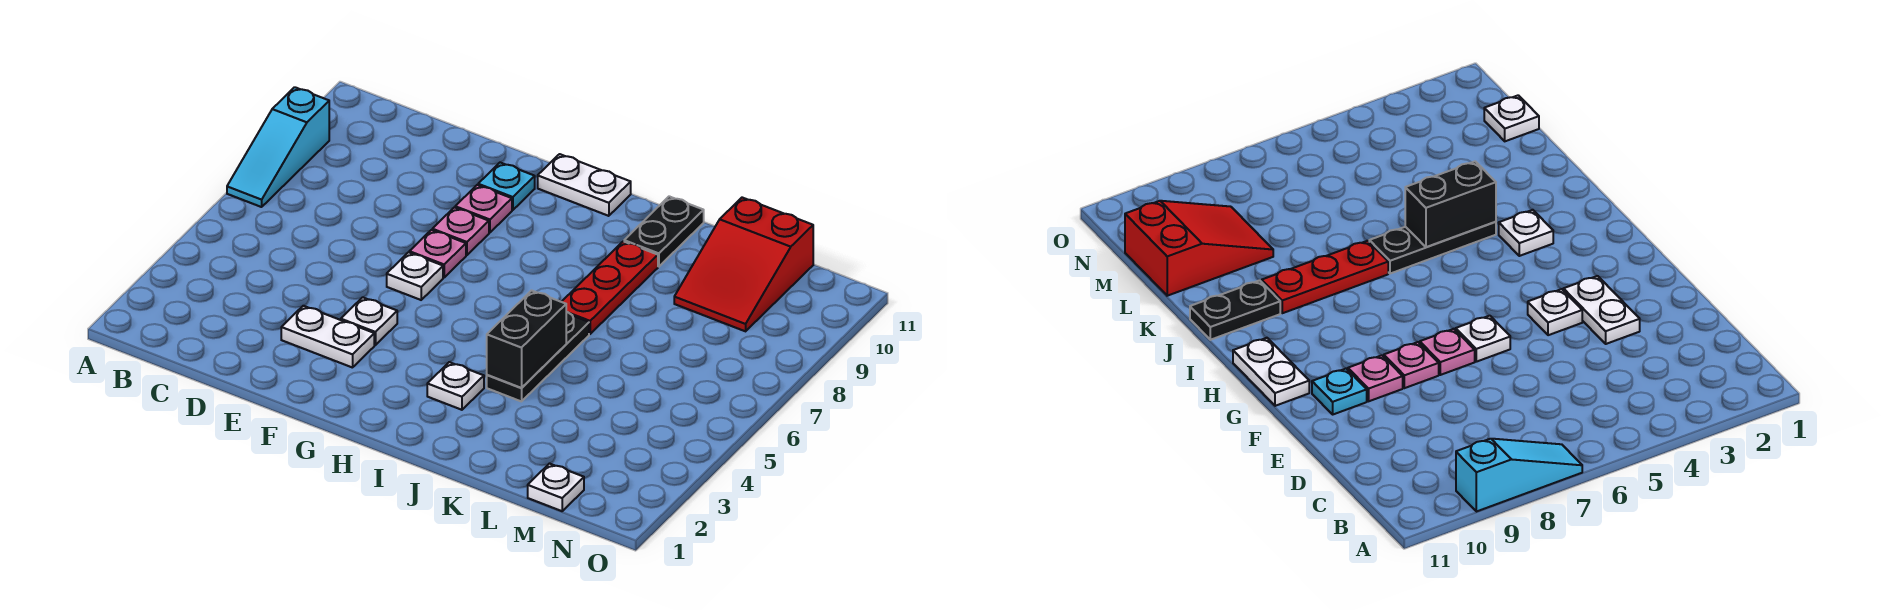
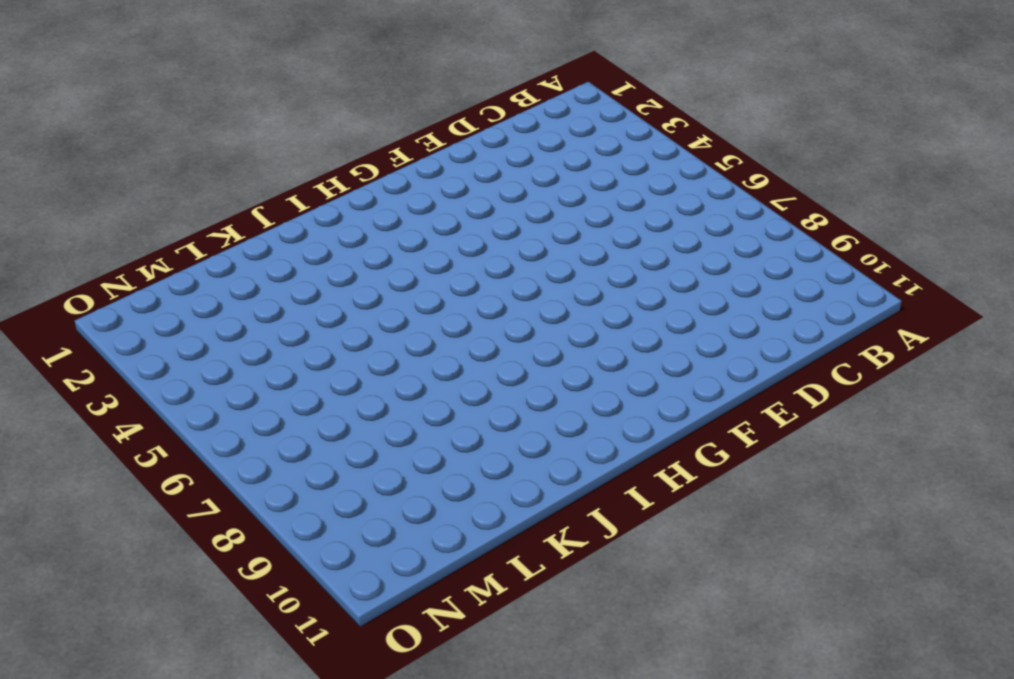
none -> cyan slope A7:A9 level 1 top 9
none -> white plate E3:F3 level 1
none -> white plate F4 level 1

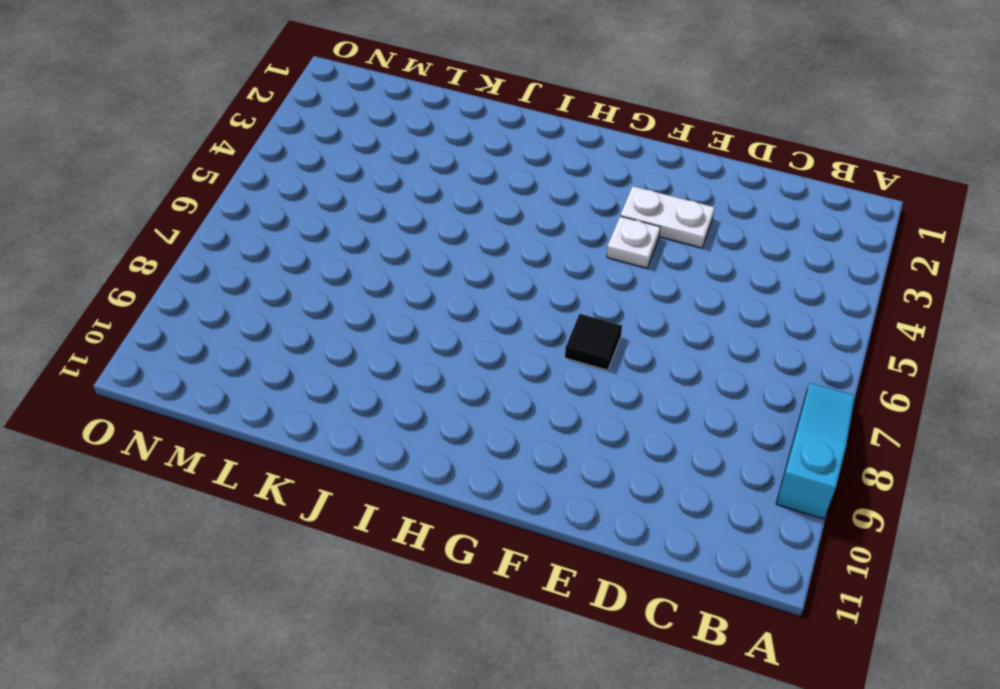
black tile F7 level 1 -> pink plate F7 level 1
none -> white plate F6 level 1
none -> pink plate F8 level 1
none -> pink plate F9 level 1

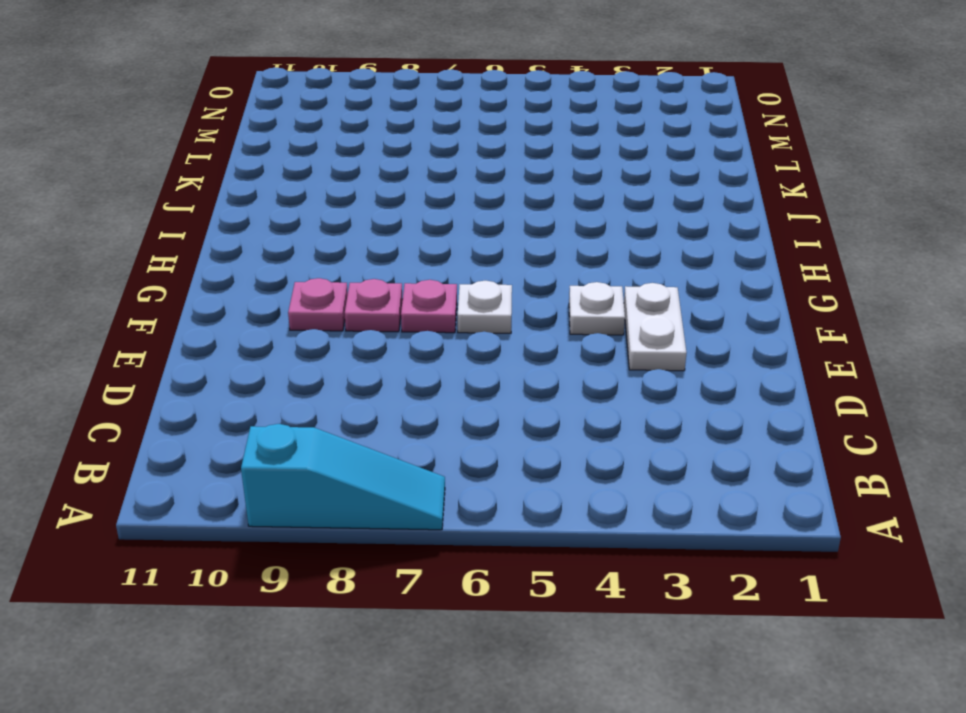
none -> cyan plate F10 level 1
none -> white plate G11:H11 level 1
none -> white plate I3 level 1

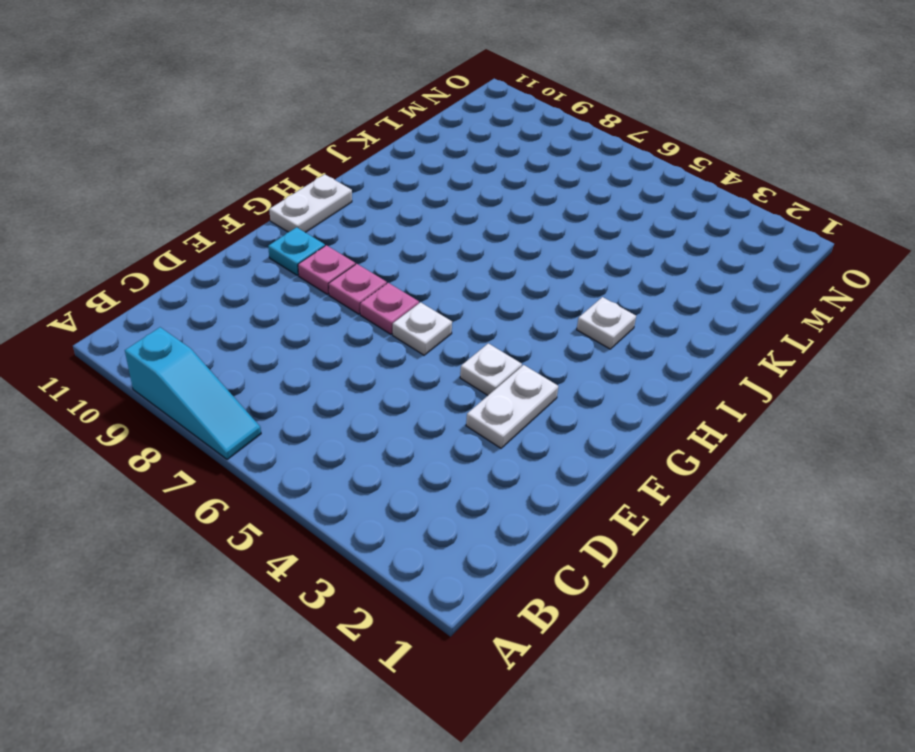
none -> black plate J4:J6 level 1
none -> red plate J7:J9 level 1
none -> black plate J10:J11 level 1

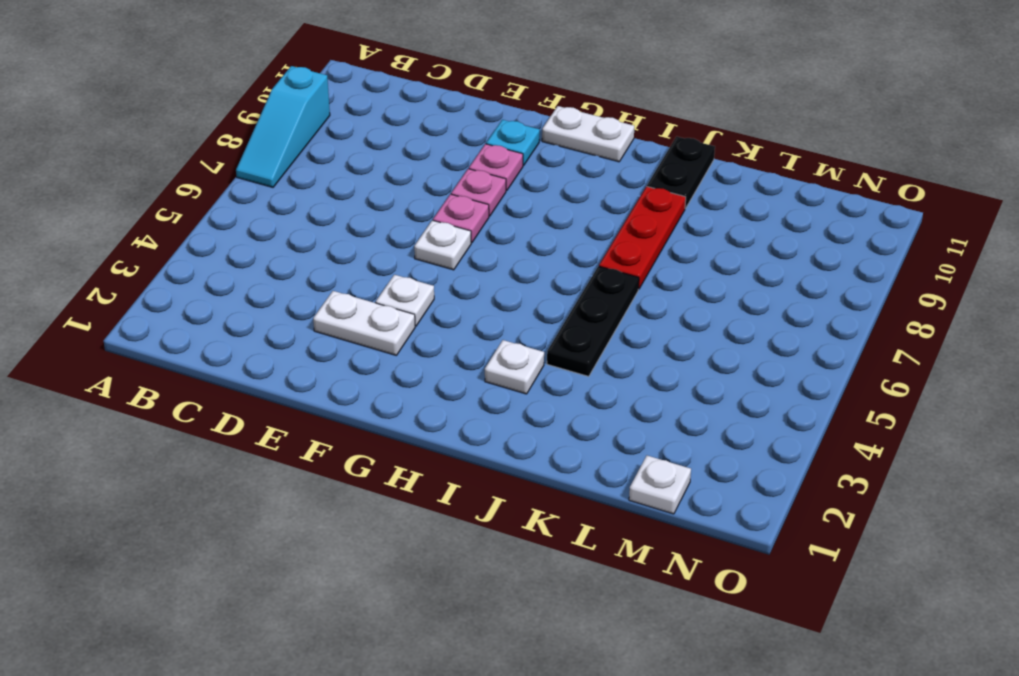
none -> red slope L9:M11 level 1 top 11
none -> black brick J4:J5 level 2

